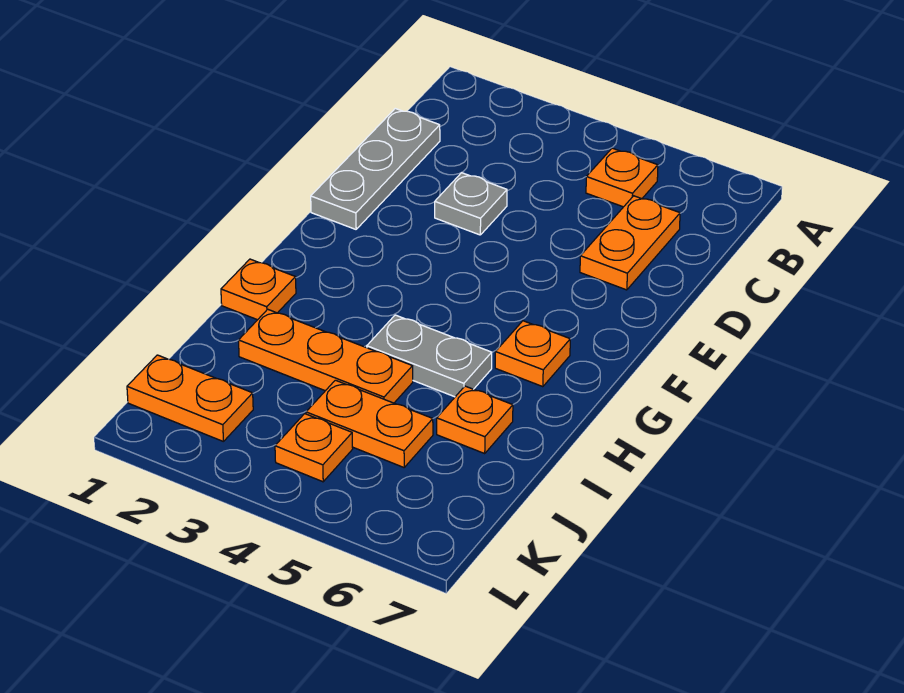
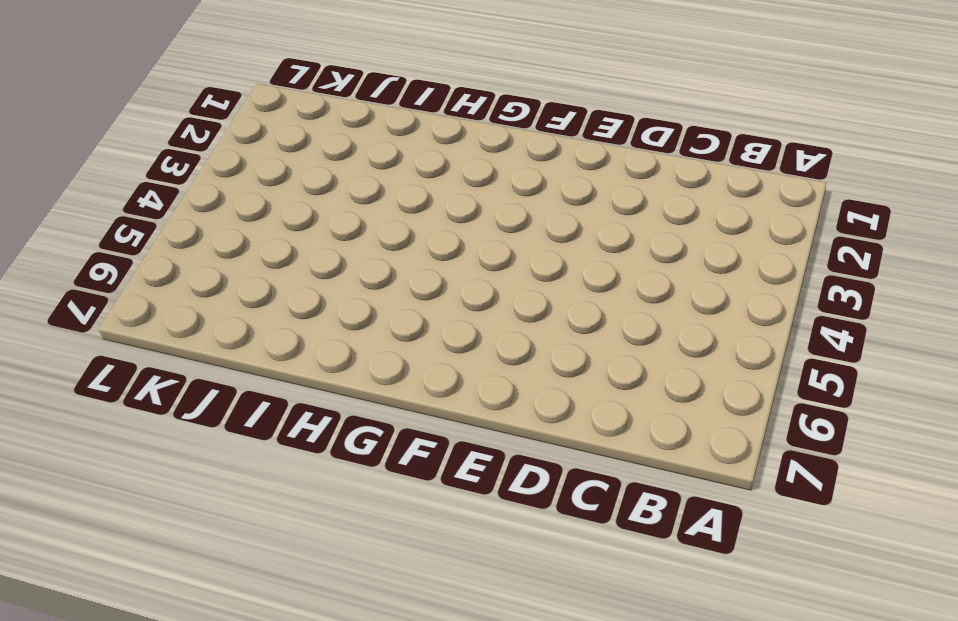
none -> orange plate B5 level 1
none -> grey plate C1:E1 level 1
none -> orange plate C6:D6 level 1

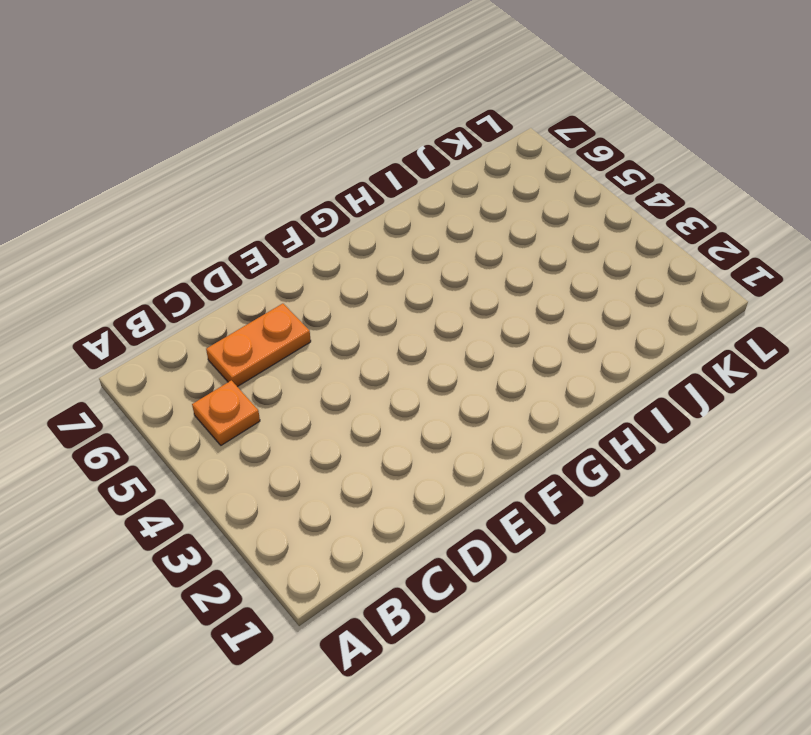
none -> grey plate C1:E1 level 1
none -> grey plate D3 level 1
none -> orange plate G6 level 1

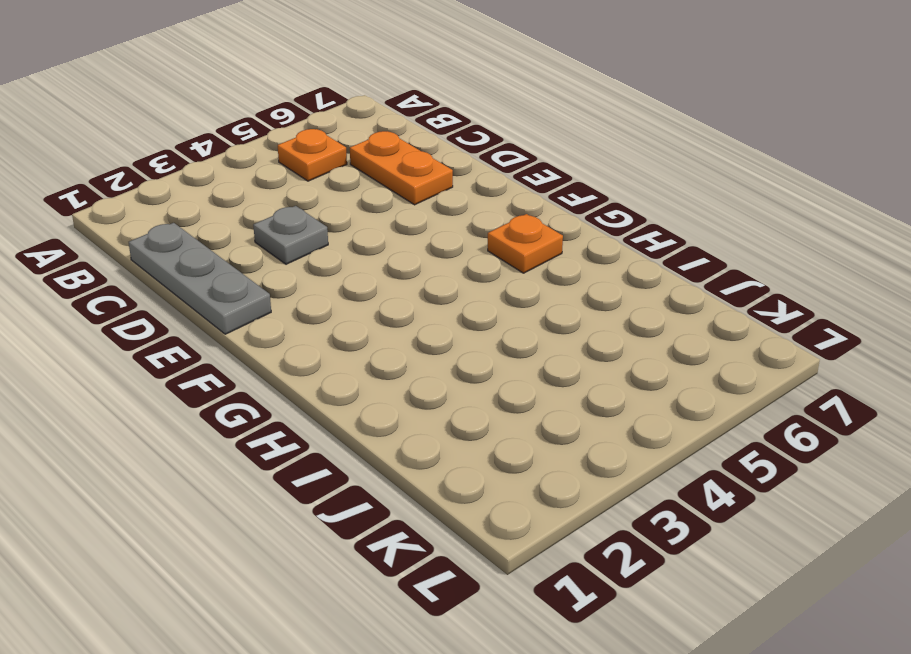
none -> orange plate H1 level 1
none -> grey plate H4:H5 level 1
none -> orange plate I2:I4 level 1

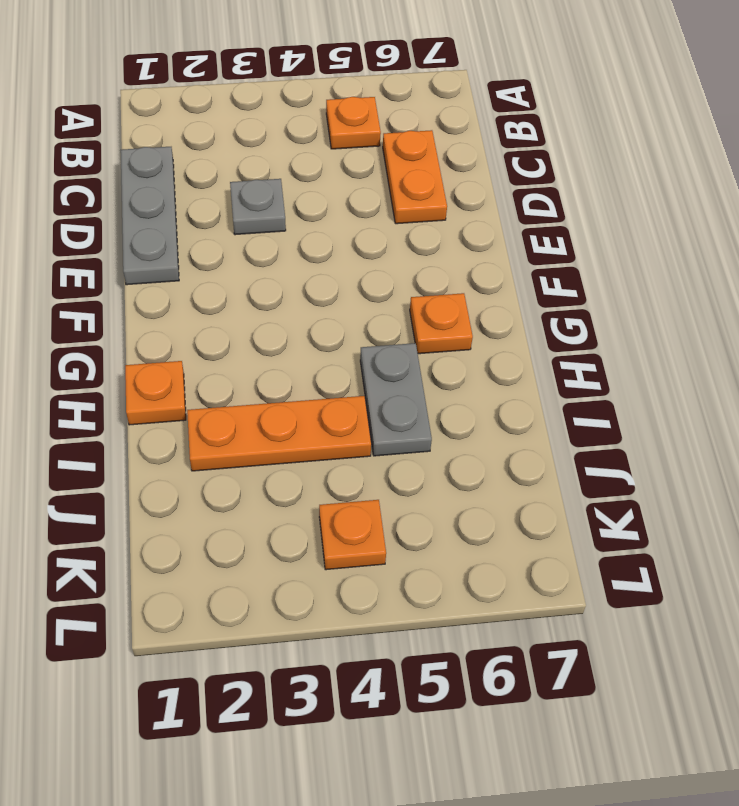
grey plate H5:I5 level 1 -> grey plate H4:H5 level 1
none -> orange plate I6 level 1
none -> orange plate J4:J5 level 1
none -> orange plate K1:K2 level 1

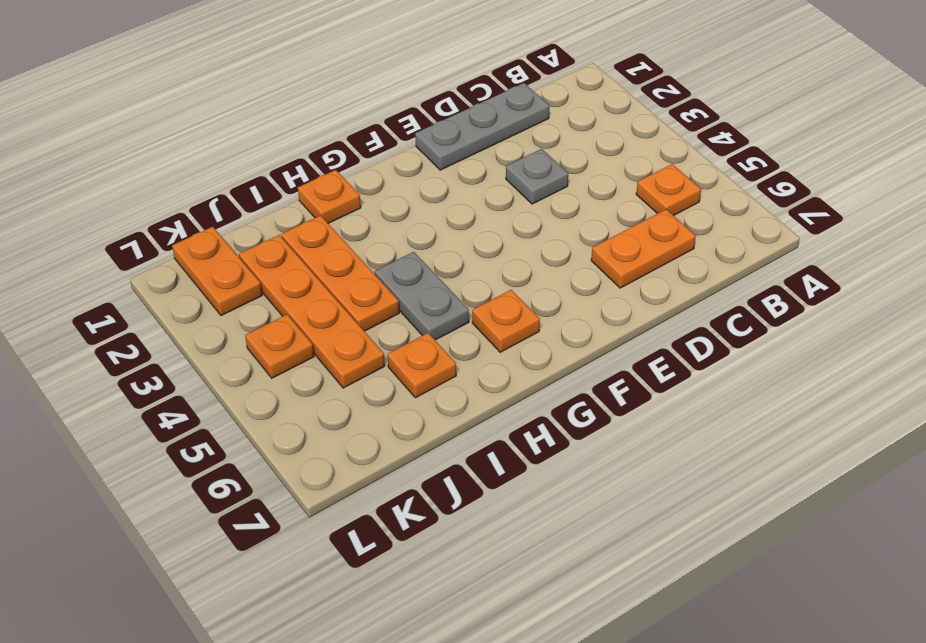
orange plate J2:J5 level 1 -> orange plate J4:J5 level 1

